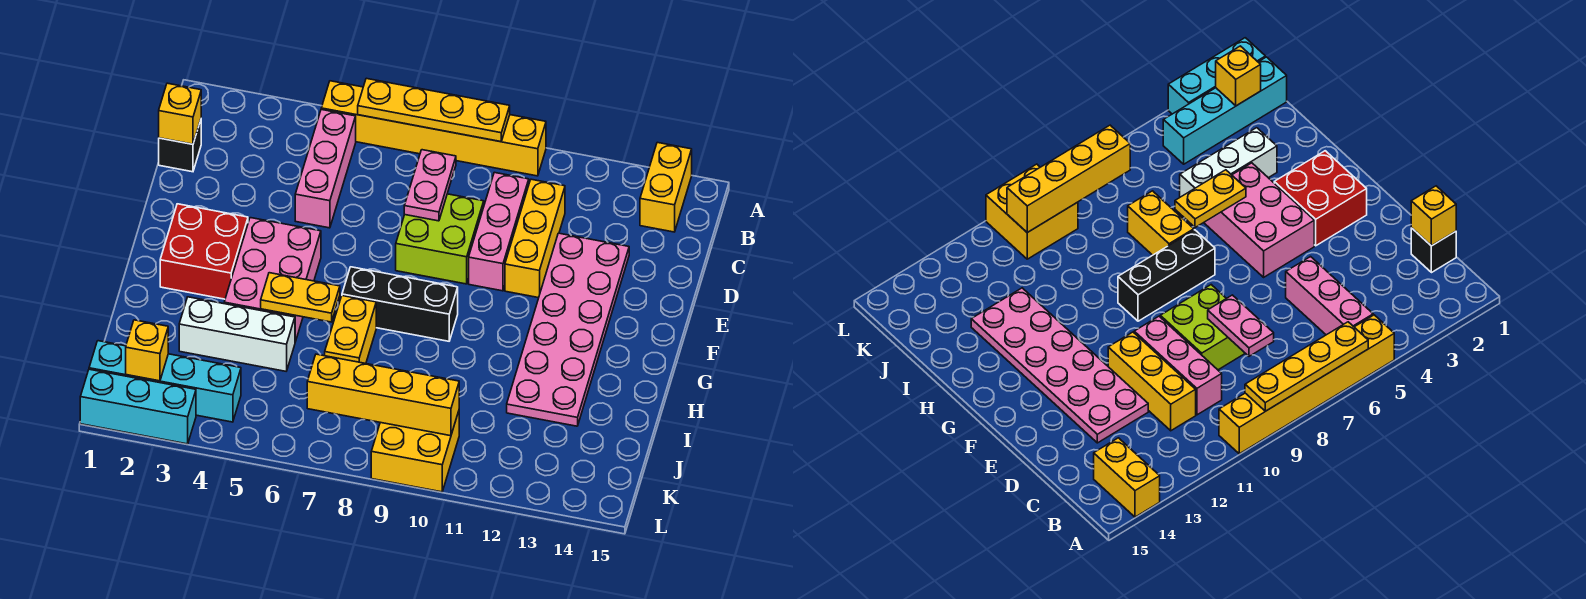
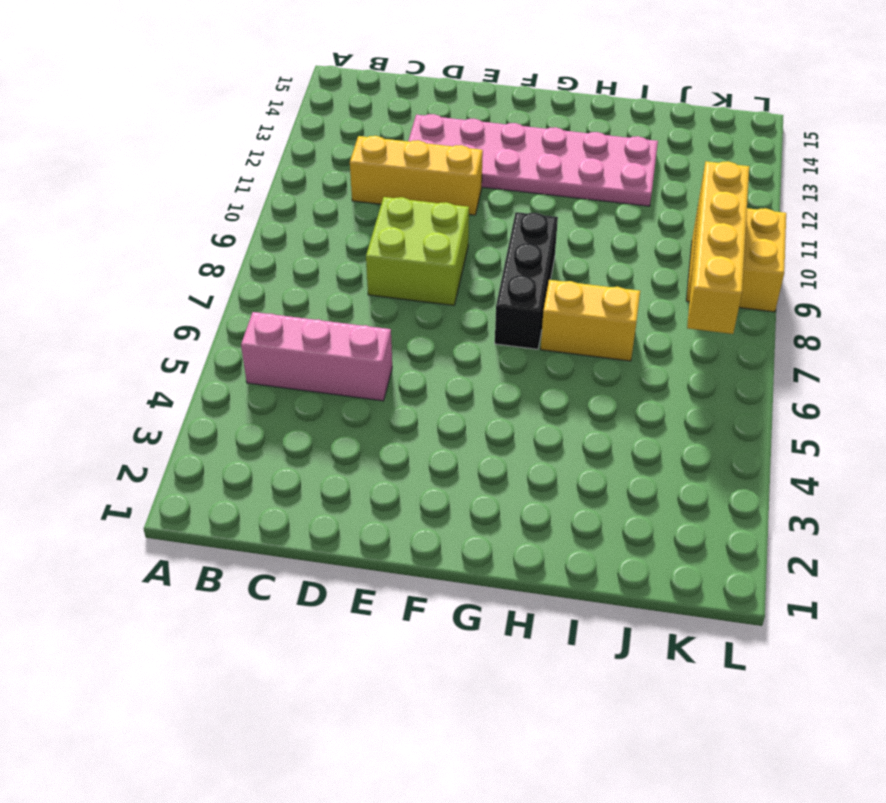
none -> yellow brick A5:A10 level 1
none -> yellow brick A14:B14 level 1
none -> black brick C1 level 1

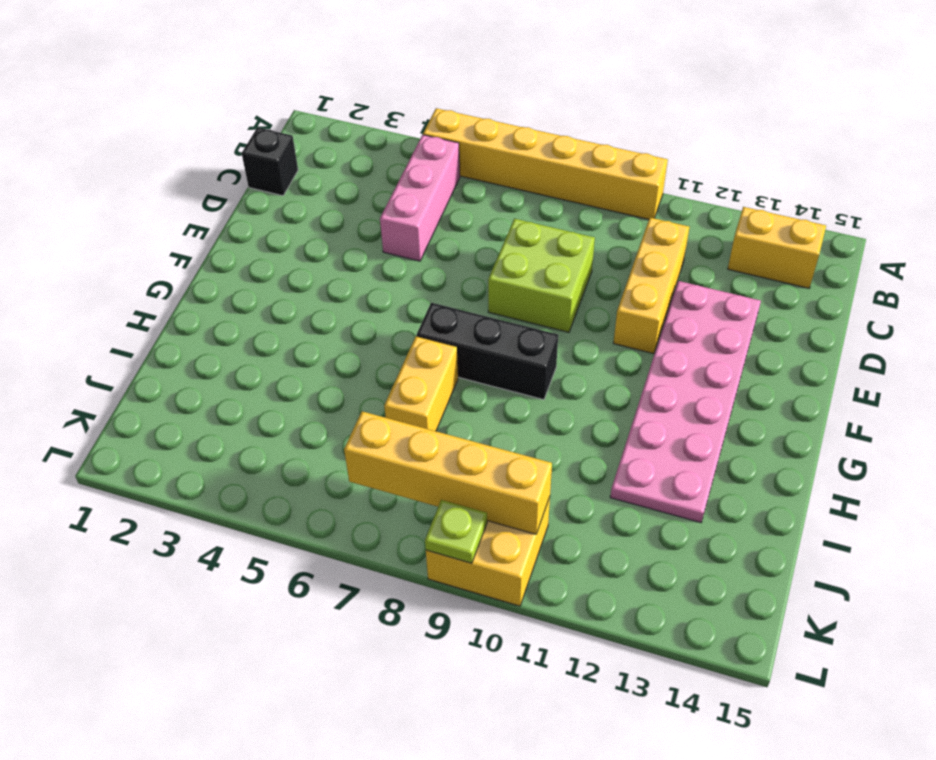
yellow brick B13:B14 level 1 -> yellow brick A14:B14 level 1
lime plate L9 level 2 -> none
none -> pink brick C10:E10 level 1
none -> red brick F2:G3 level 1
none -> pink brick F4:H5 level 1

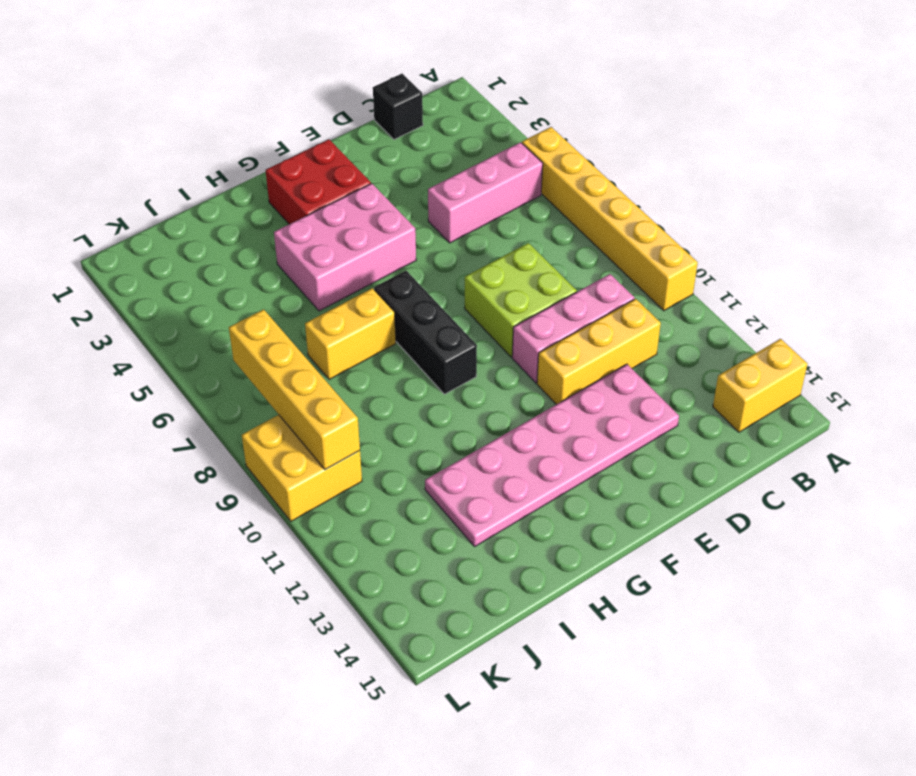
none -> white brick I3:I5 level 1
none -> cyan brick K1:K4 level 1
none -> cyan brick L1:L3 level 1

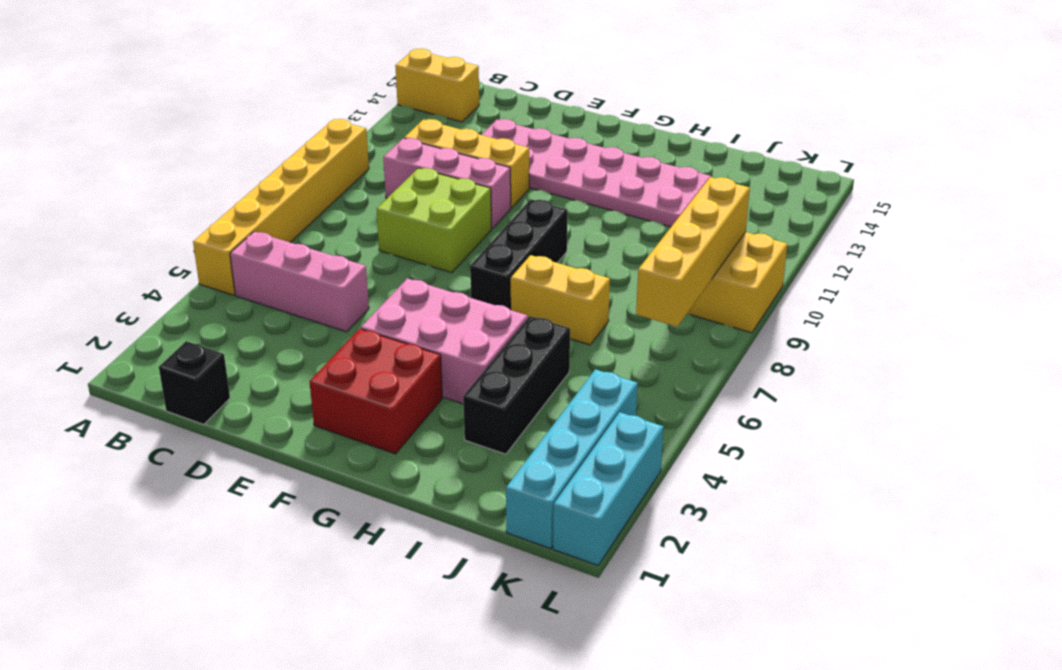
black brick I3:I5 level 1 -> white brick I3:I5 level 1
none -> yellow plate A6:A9 level 2
none -> yellow brick C1 level 2
none -> pink plate C8:D8 level 2

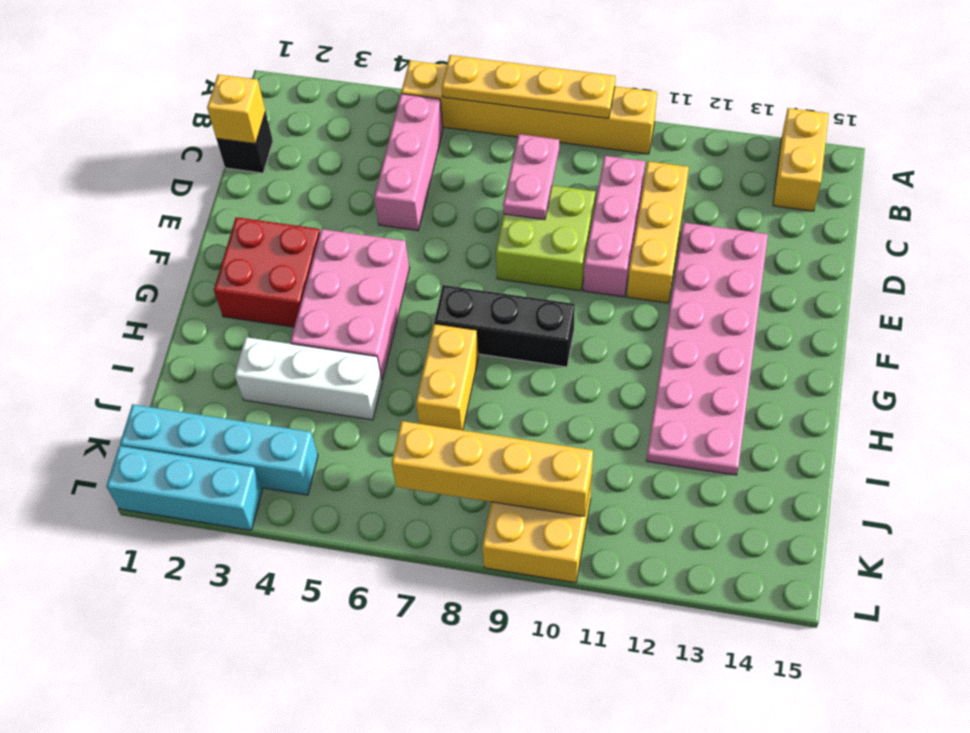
none -> yellow plate H5:H6 level 2
none -> yellow brick K2 level 2

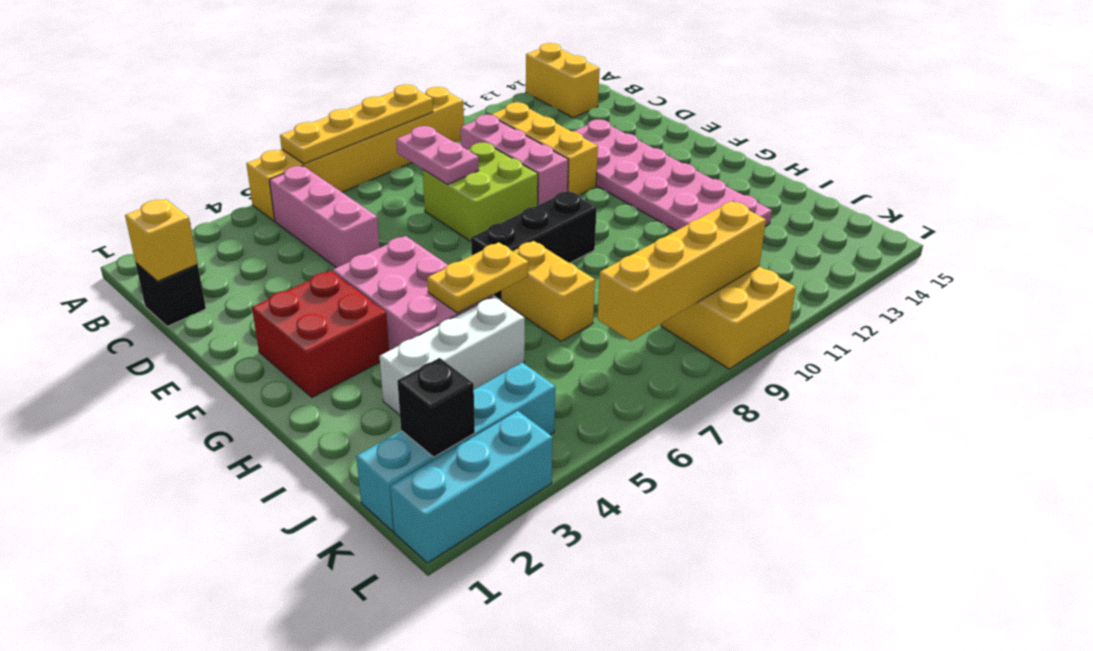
black brick K2 level 2 -> yellow brick K2 level 2

